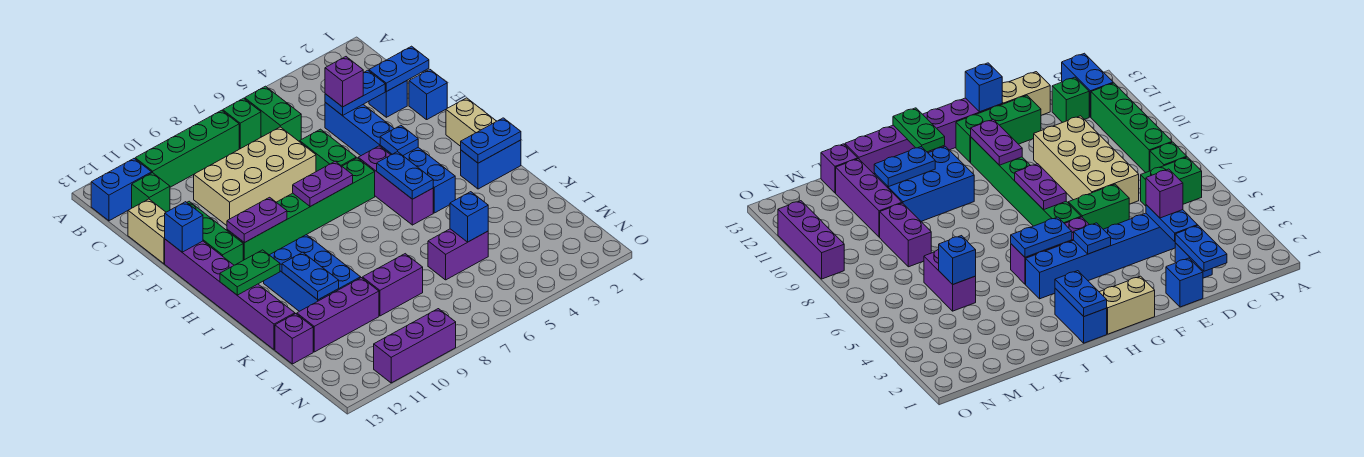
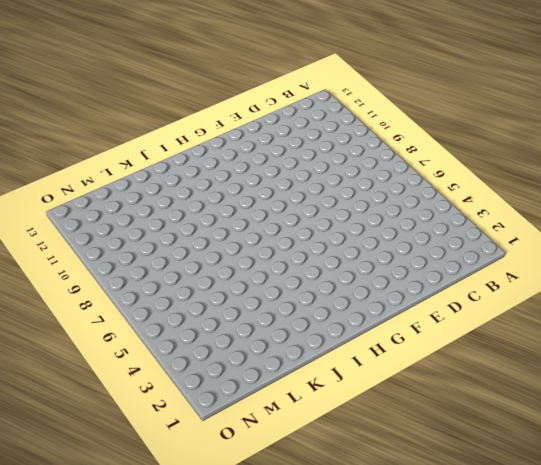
none -> green brick B6:C6 level 1
none -> green brick B7 level 1
none -> green brick B8:B11 level 1
none -> blue brick B12:B13 level 1

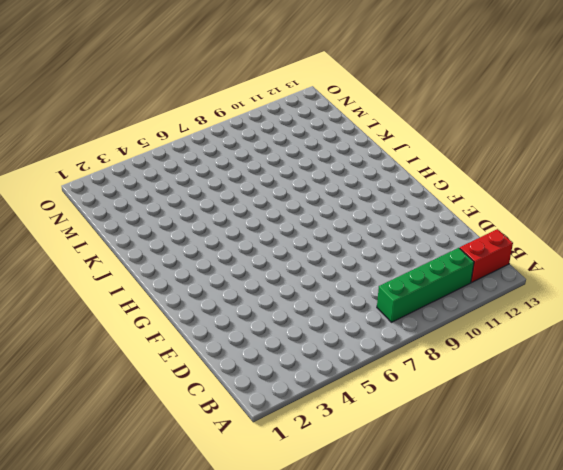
red brick B12:B13 level 1 -> blue brick B12:B13 level 1
none -> green brick B6:C6 level 1
none -> green brick B7 level 1
none -> green brick C12 level 1
none -> blue brick D2 level 1

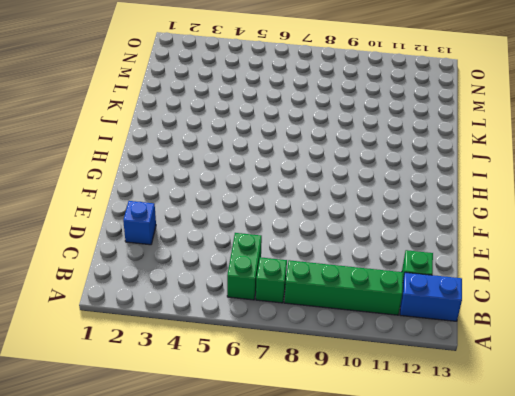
none -> blue brick D4:I4 level 1
none -> tan brick D7:E10 level 1
none -> tan brick D13:E13 level 1
none -> blue brick E1 level 1

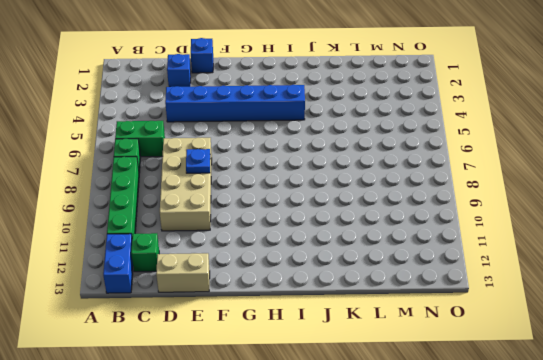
blue plate E8 level 2 -> blue plate G4 level 2
none -> green brick E6:F6 level 1
none -> green brick E12:G12 level 1
none -> purple brick F13:K13 level 1
none -> tan brick G1:H1 level 1

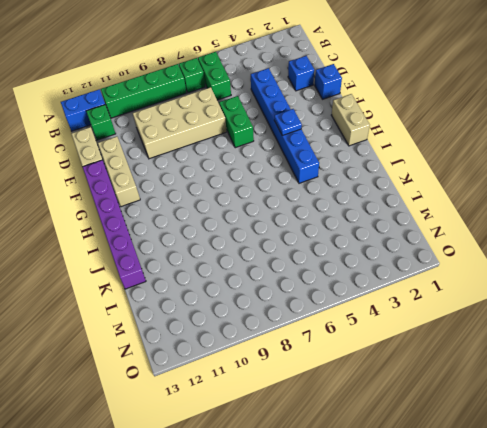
tan brick E12:G12 level 1 -> green brick E12:G12 level 1
none -> purple brick G5:I5 level 1
none -> green brick G6:G11 level 1
none -> blue brick I1:I2 level 1
none -> blue brick I10:K11 level 1

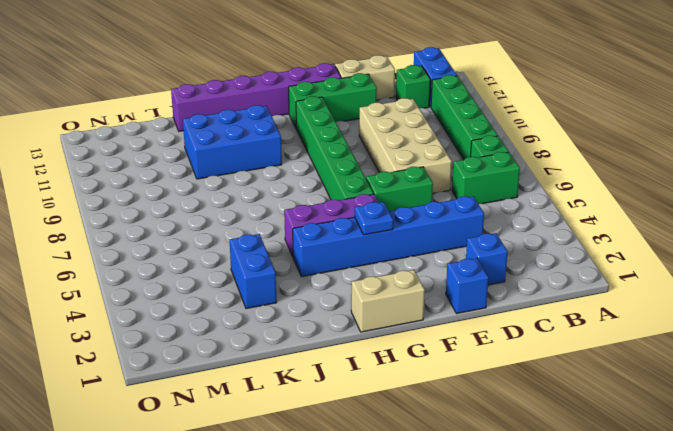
blue brick K3:K4 level 1 -> blue brick I1:I2 level 1
none -> purple brick L5:L6 level 1
none -> purple brick L8:L9 level 1
none -> purple brick L10:L12 level 1
none -> purple brick L13 level 1

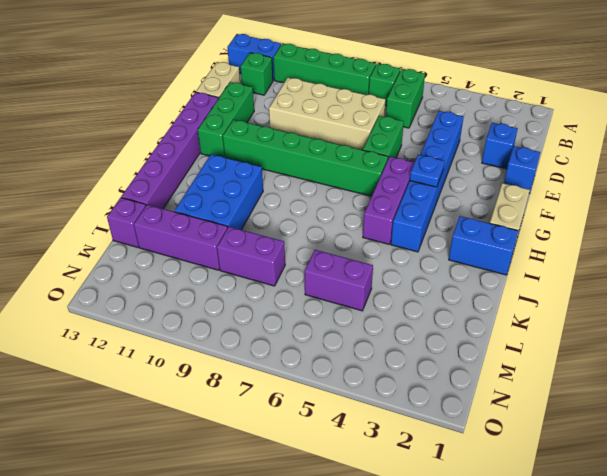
none -> purple brick O9:O11 level 1
none -> blue plate D1:D2 level 2
none -> blue plate D3:D4 level 2
none -> blue brick F13 level 2

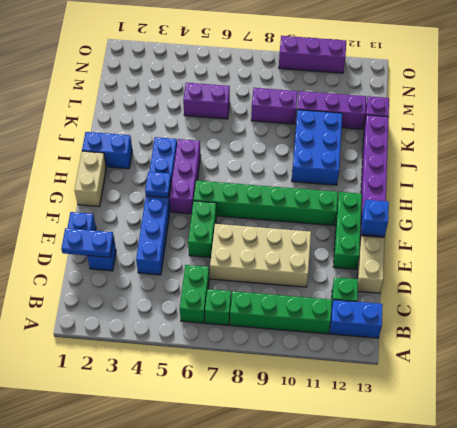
none -> blue plate D3:D4 level 2
none -> purple plate G7:G8 level 2
none -> purple plate G10:G11 level 2
none -> blue plate H5:I5 level 2

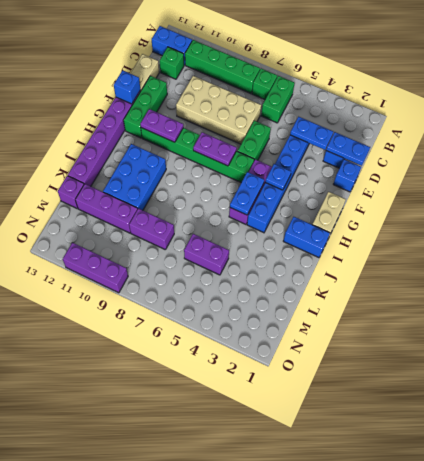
none -> blue plate I1:I2 level 2
none -> green plate I12:I13 level 2
none -> blue plate J11:K11 level 2
none -> blue brick L5 level 2

